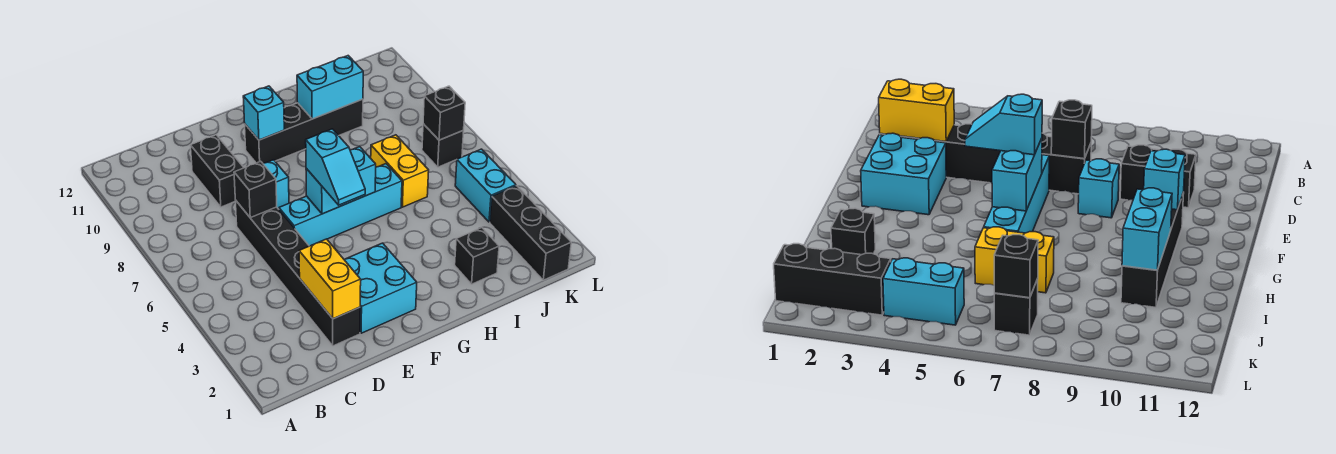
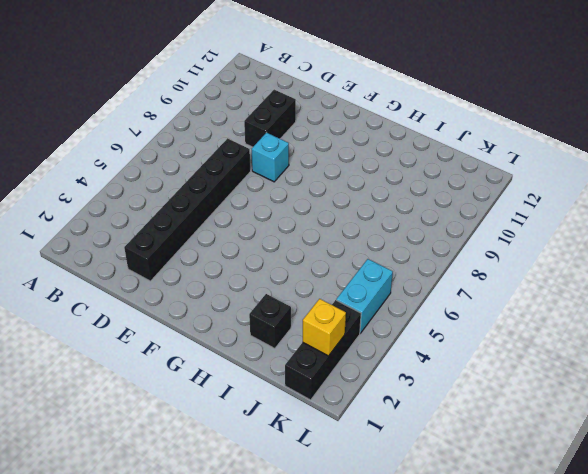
yellow brick K2 level 2 -> none
none -> cyan brick E2:F3 level 1
none -> cyan brick E6:H6 level 1
none -> black brick F10:I10 level 1

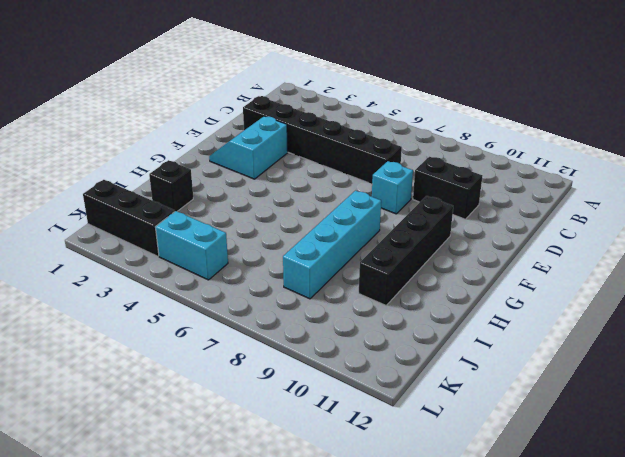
cyan slope E2:F3 level 1 top 3 -> cyan brick E2:F3 level 1
cyan brick G8:J8 level 1 -> cyan brick E6:H6 level 1
none -> yellow brick I6:I7 level 1
none -> black brick K7 level 1
none -> yellow brick D2:D3 level 2

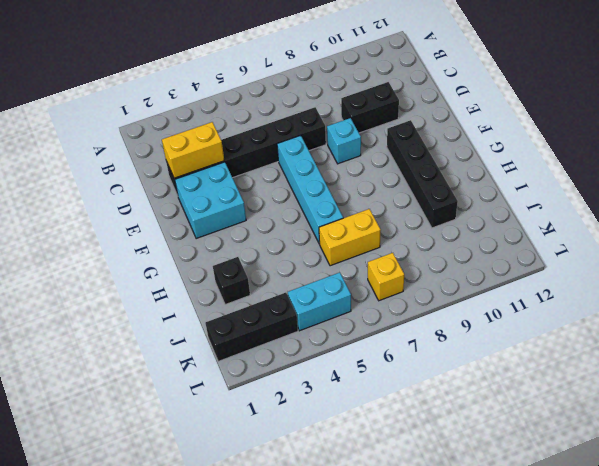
yellow brick K7 level 1 -> black brick K7 level 1
none -> black brick D7 level 2
none -> cyan brick F6:G6 level 2
none -> cyan brick F10 level 2

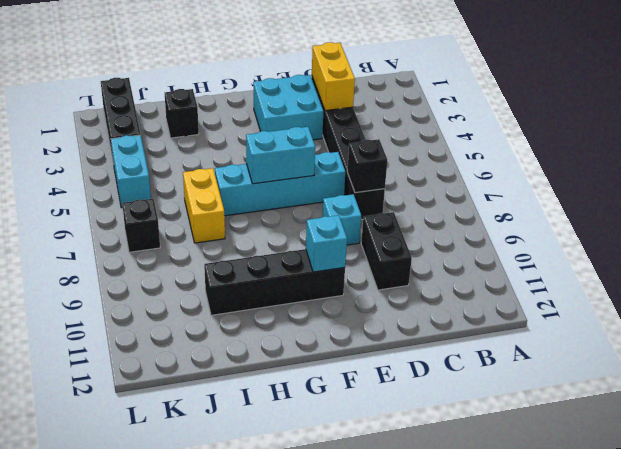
none -> cyan brick H10:I10 level 2
none -> black brick K7 level 2
none -> cyan slope F5:F6 level 3 top 6

